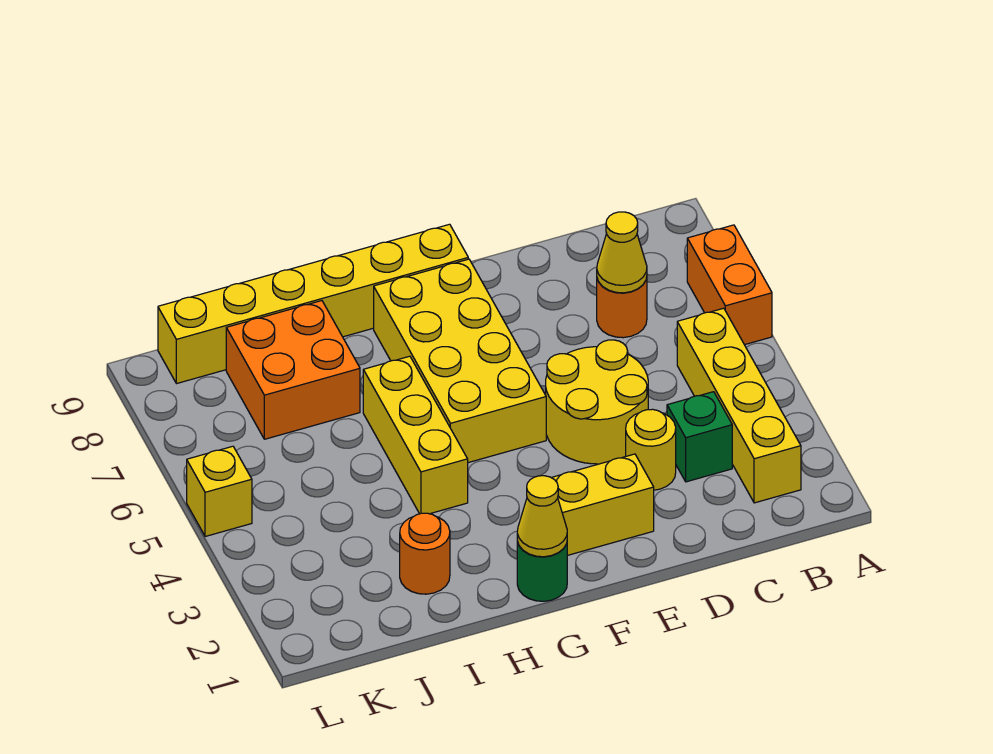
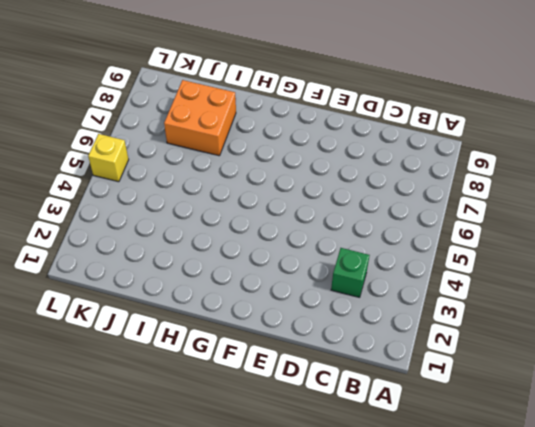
none -> orange brick A6:A7 level 1
none -> yellow brick B2:B5 level 1
none -> orange round brick C7 level 1

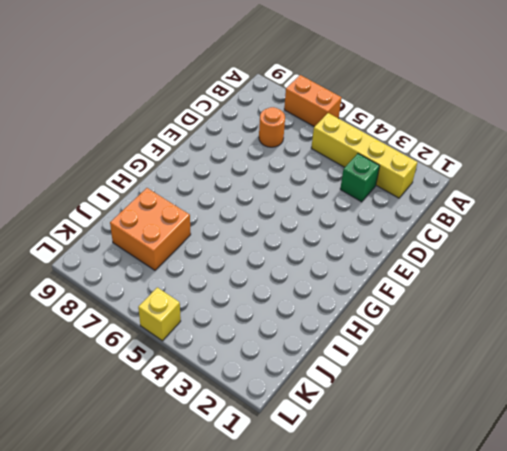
none -> yellow round brick D3 level 1
none -> yellow round brick D4:E5 level 1
none -> yellow brick E2:F2 level 1

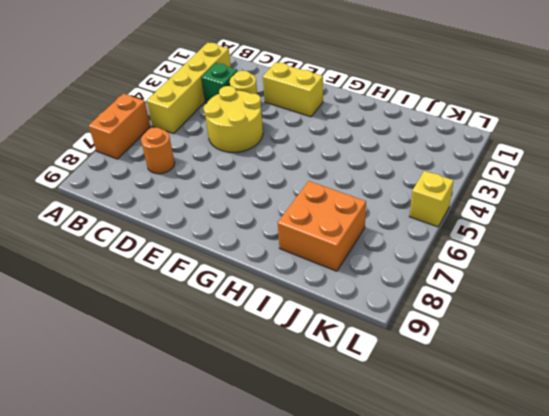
none -> yellow brick F5:G8 level 1
none -> yellow brick F9:K9 level 1
none -> green round brick G1 level 1

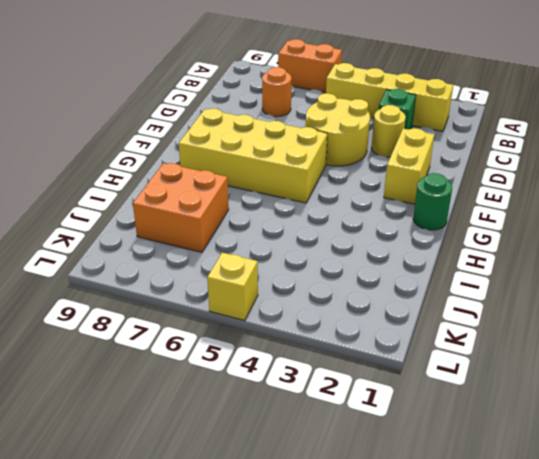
none -> yellow brick F9:K9 level 1
none -> yellow brick H4:H6 level 1
none -> orange round brick I2 level 1

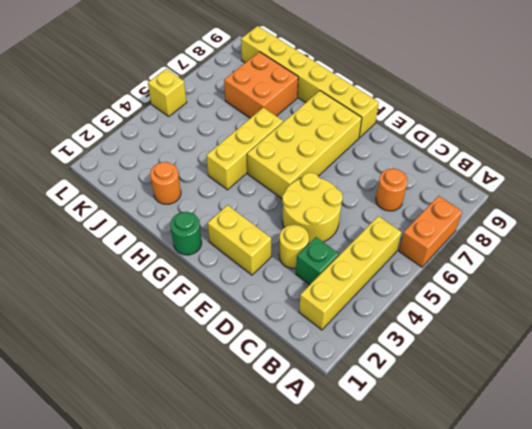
none -> yellow cone C7 level 2
none -> yellow cone G1 level 2

